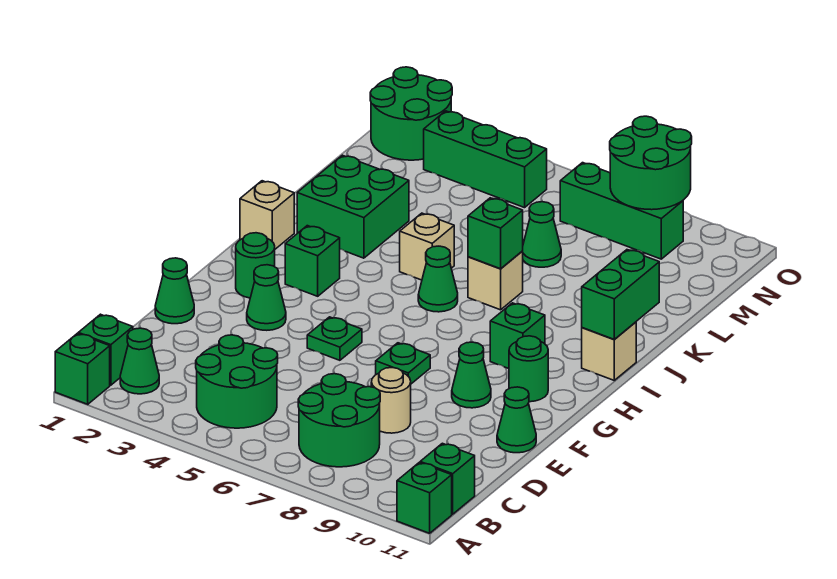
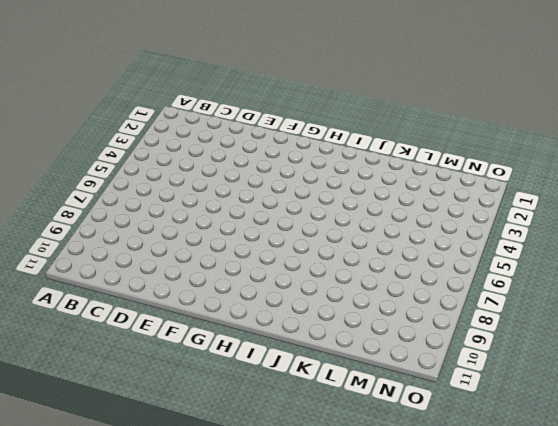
none -> green brick A1 level 1
none -> green brick A11 level 1
none -> green brick B1 level 1
none -> green cone B2 level 1

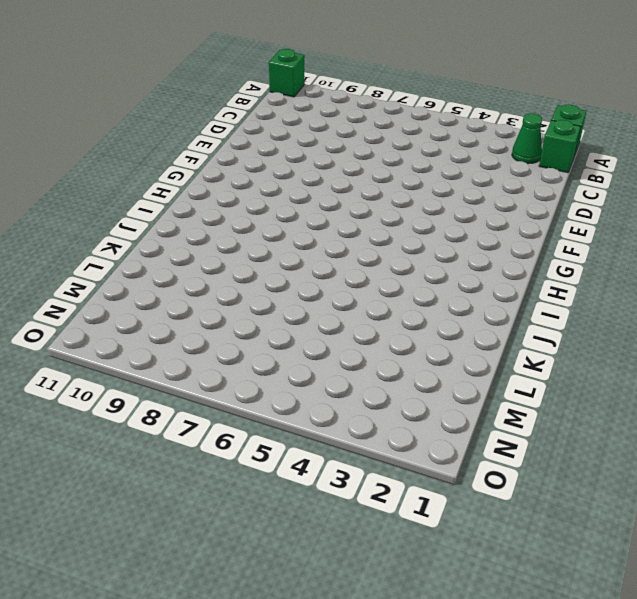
none -> green round brick B4:C5 level 1
none -> green round brick B7:C8 level 1
none -> green brick B11 level 1
none -> tan round brick D8 level 1

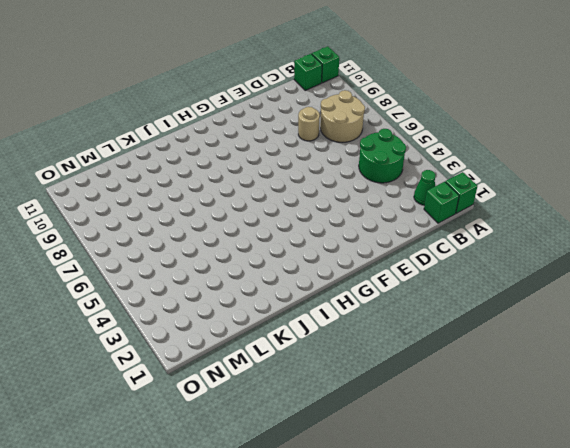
tan round brick B7:C8 level 1 -> green round brick B7:C8 level 1
none -> green cone E1 level 1
none -> green cone E11 level 1
none -> green cone F3 level 1
none -> green plate F5 level 1

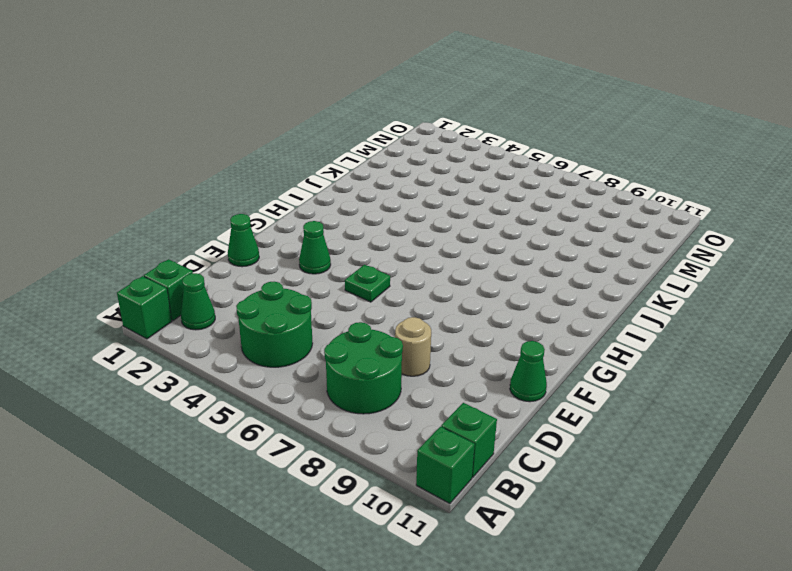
none -> green plate F7 level 1
none -> green cone F9 level 1
none -> green round brick G2 level 1
none -> green round brick G10 level 1

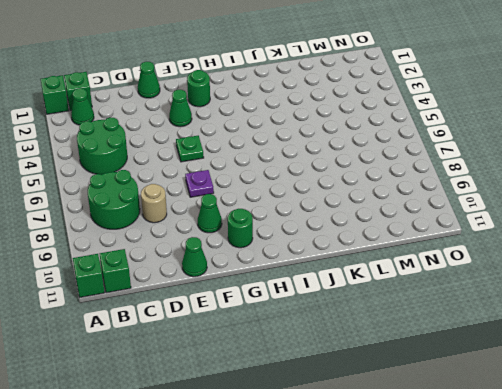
purple plate F7 level 1 -> green plate F7 level 1
none -> green brick H3 level 1
none -> green brick H9 level 1
none -> tan brick I1 level 1
none -> green cone I6 level 1

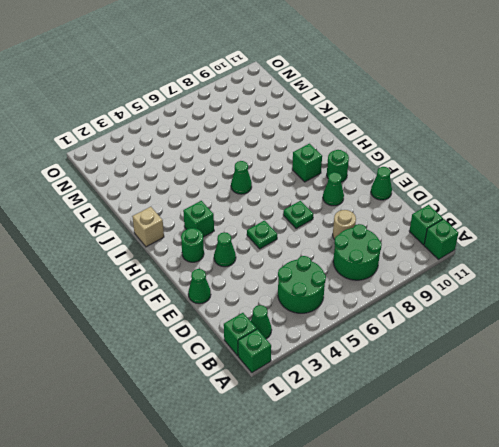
none -> tan brick I11 level 1
none -> green brick J2:K3 level 1
none -> tan brick J5 level 1
none -> tan brick J7 level 1

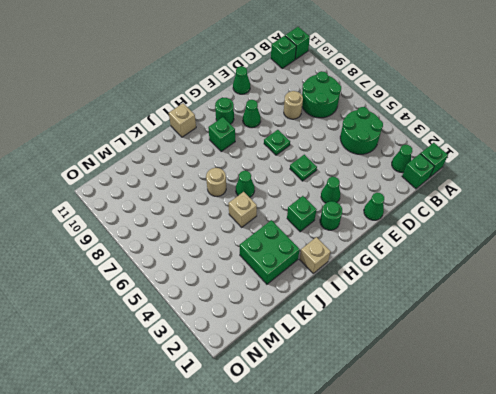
tan round brick J7 level 1 -> tan brick J7 level 1
none -> green cone L7 level 1
none -> green round brick N1:O2 level 1
none -> green brick N3:N5 level 1
none -> green brick N7:N9 level 1

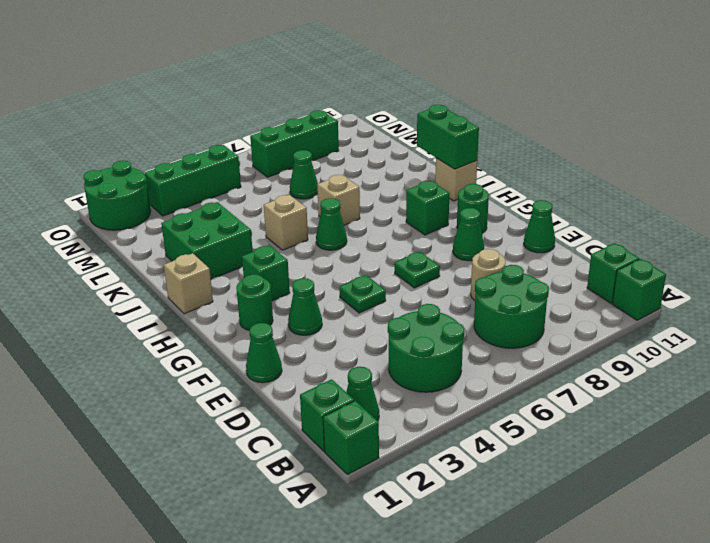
none -> green brick J7 level 2
none -> green round brick N8:O9 level 2

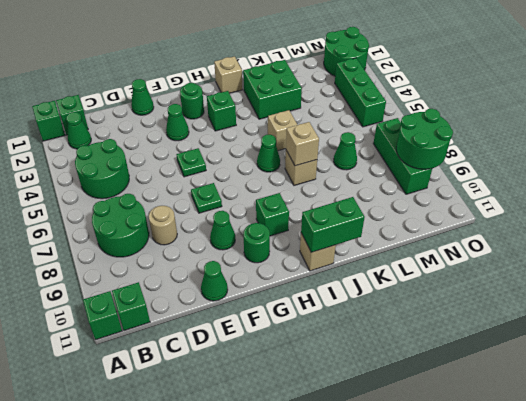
tan brick J7 level 2 -> green brick J7 level 2

